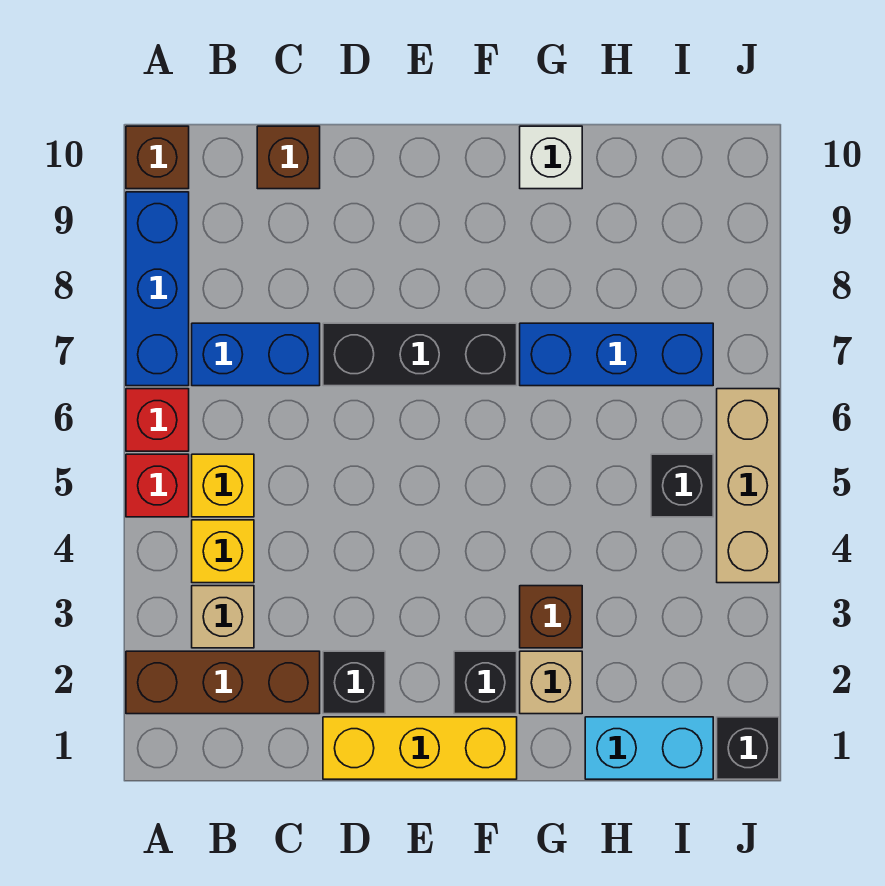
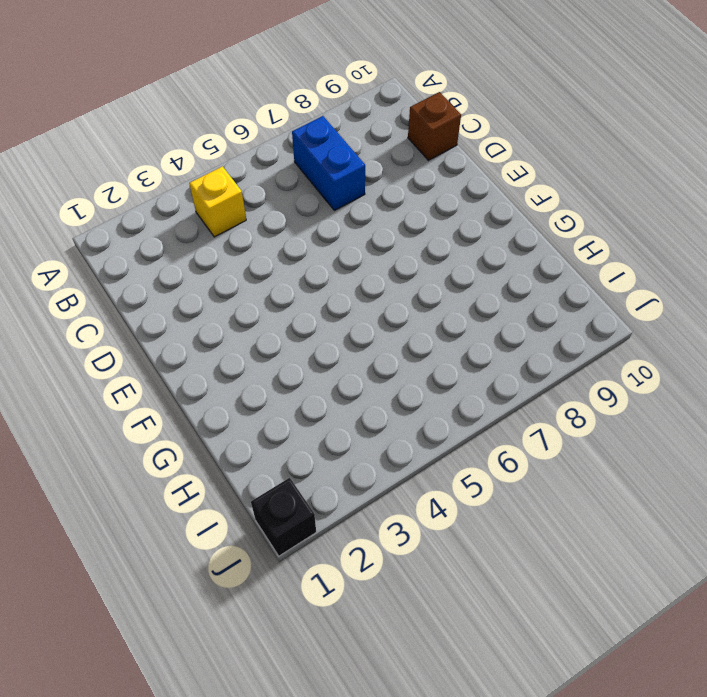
none -> brown brick A2:C2 level 1
none -> red brick A5 level 1
none -> red brick A6 level 1

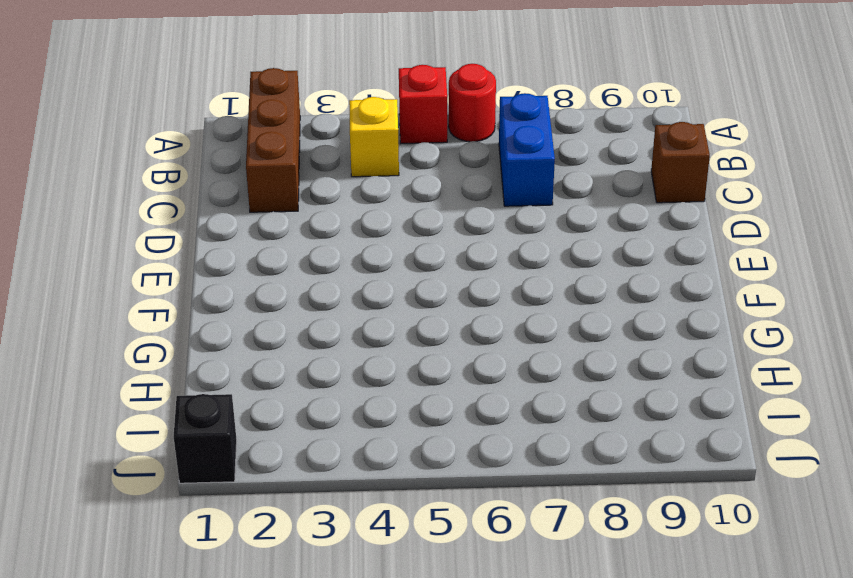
red round brick A6 level 1 -> red brick A6 level 1
none -> blue brick A7:A9 level 1
none -> brown brick A10 level 1
none -> tan brick B3 level 1

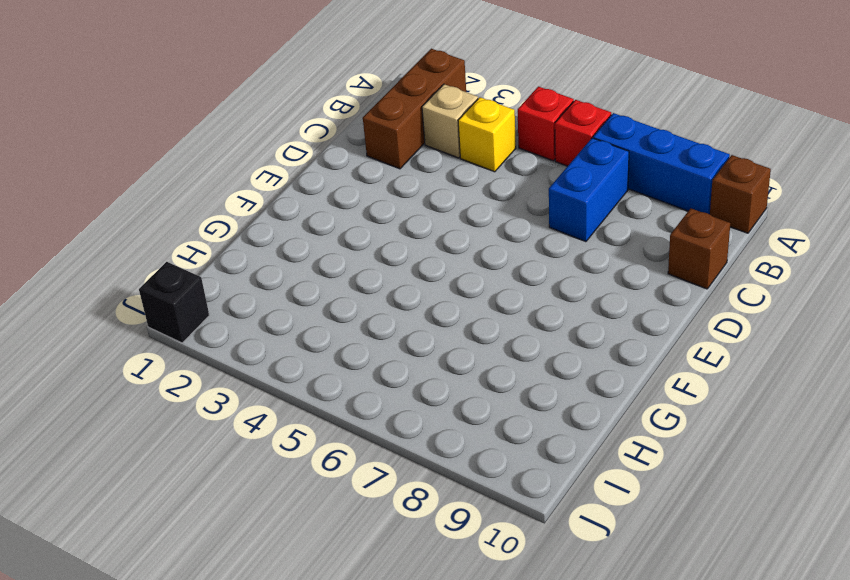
none -> yellow brick B5 level 1
none -> yellow brick D1:F1 level 1
none -> black brick D2 level 1

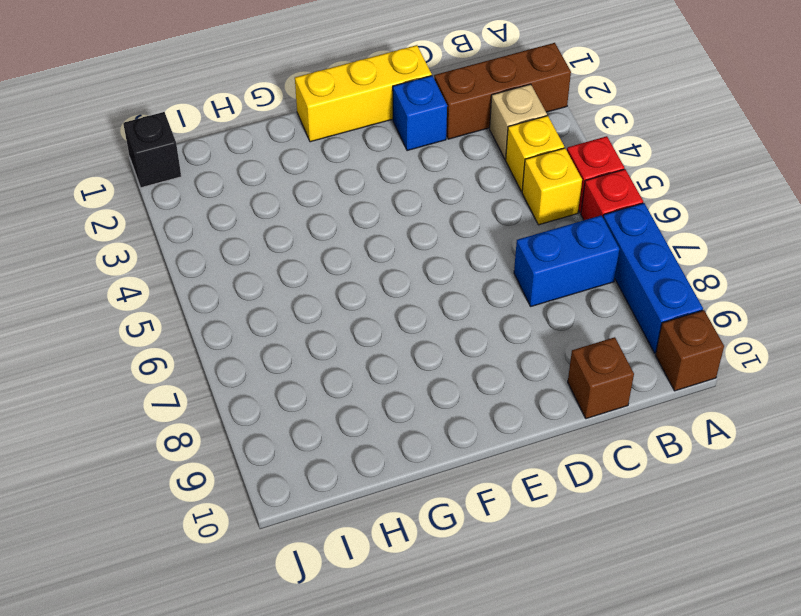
blue brick D2 level 1 -> black brick D2 level 1
none -> black brick D7:F7 level 1
none -> black brick F2 level 1
none -> tan brick G2 level 1

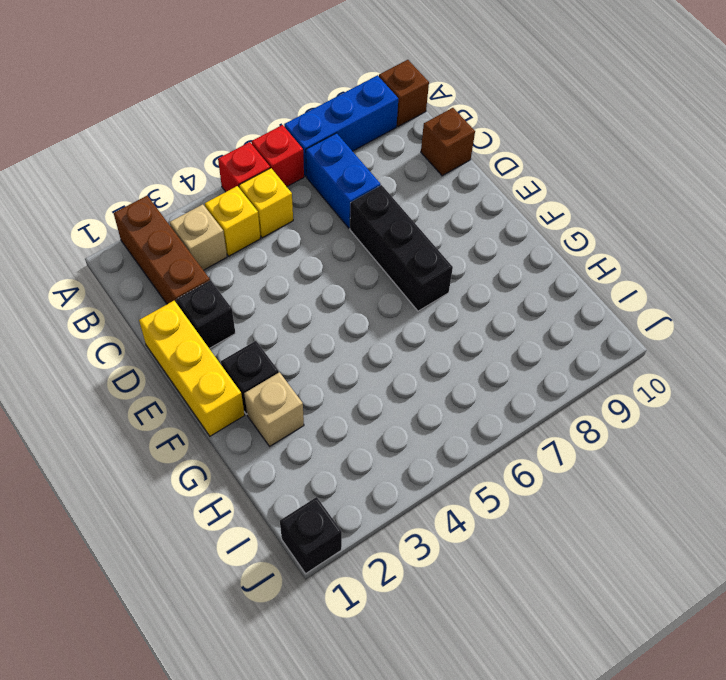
none -> brown brick G3 level 1
none -> blue brick G7:I7 level 1
none -> white brick G10 level 1

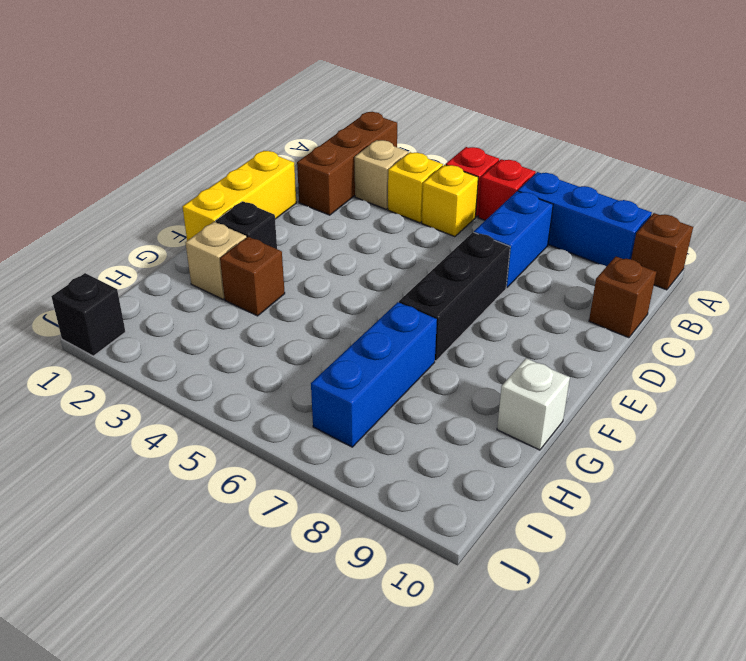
none -> black brick D2 level 1
none -> cyan brick H1:I1 level 1
none -> black brick I5 level 1

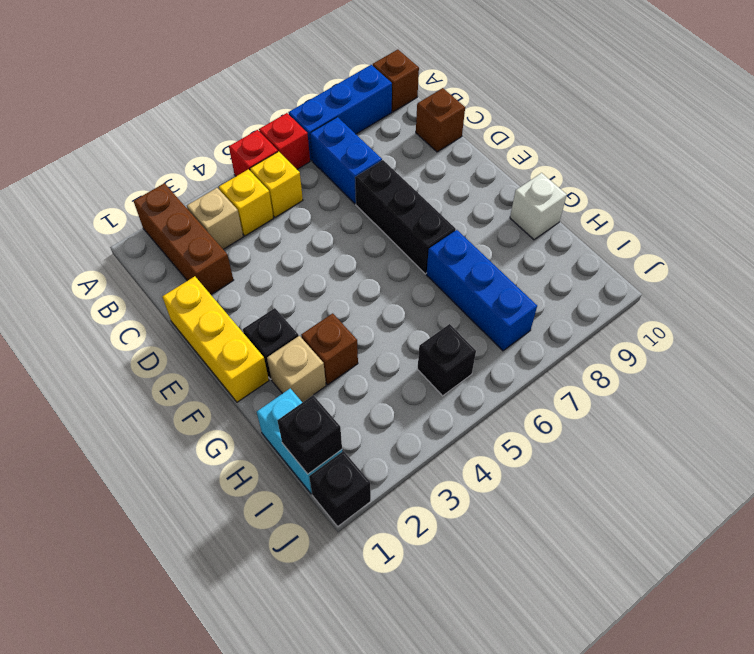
black brick I1 level 2 -> black brick D2 level 1
none -> tan brick J4:J6 level 1

